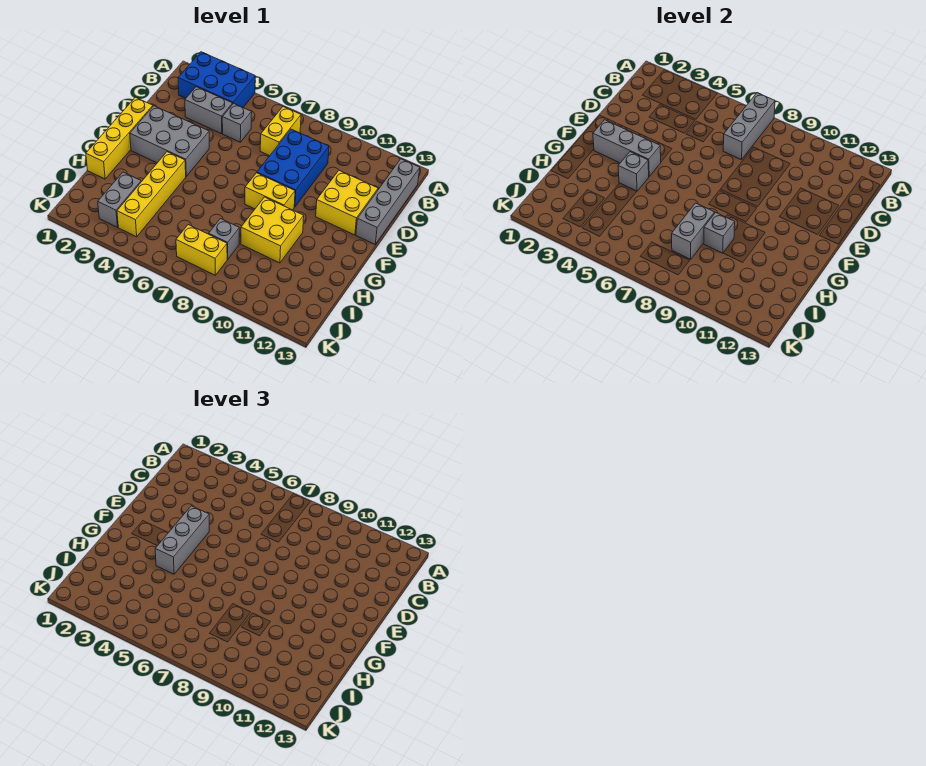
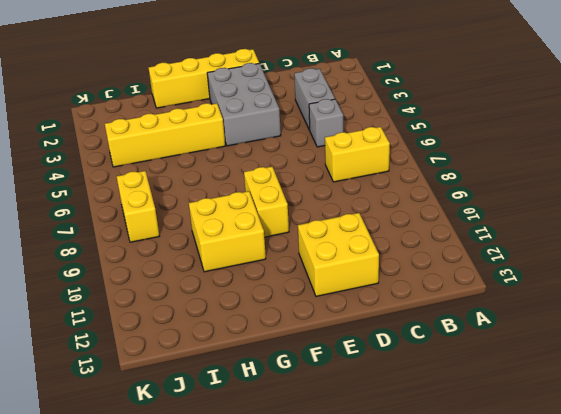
none -> blue brick A2:B4 level 1
none -> grey brick B13:E13 level 1
none -> blue brick C8:E9 level 1

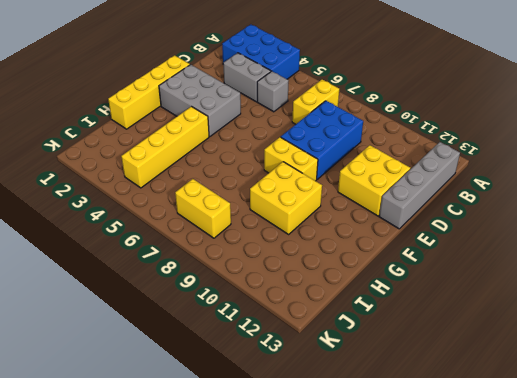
none -> grey brick I3:J3 level 1
none -> grey brick I8 level 1
none -> grey brick A7:C7 level 2

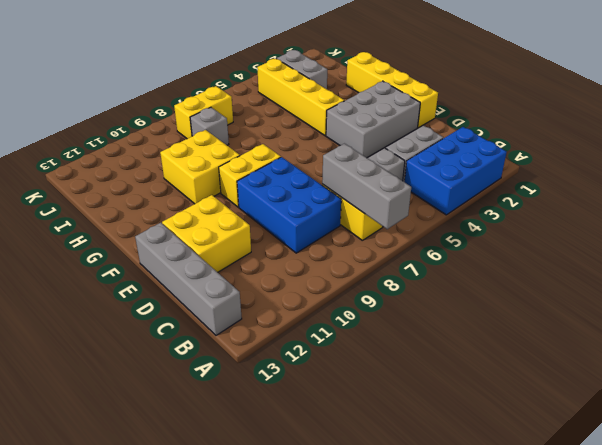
none -> grey brick F2:F4 level 2
none -> grey brick G4 level 2
none -> grey brick H8:I8 level 2

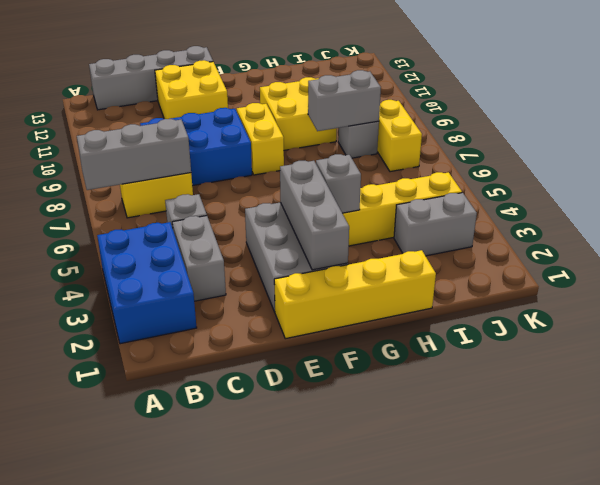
none -> grey brick H9 level 2
none -> grey brick E4:G4 level 3

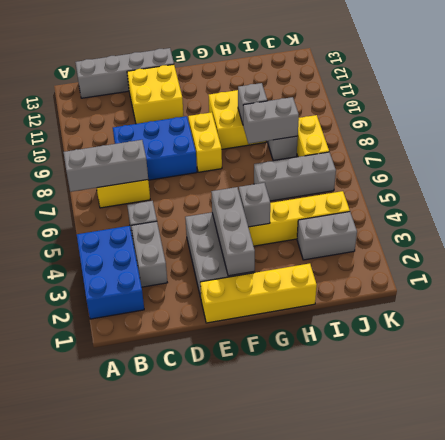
grey brick H6:J6 level 1 -> grey brick E4:G4 level 3

